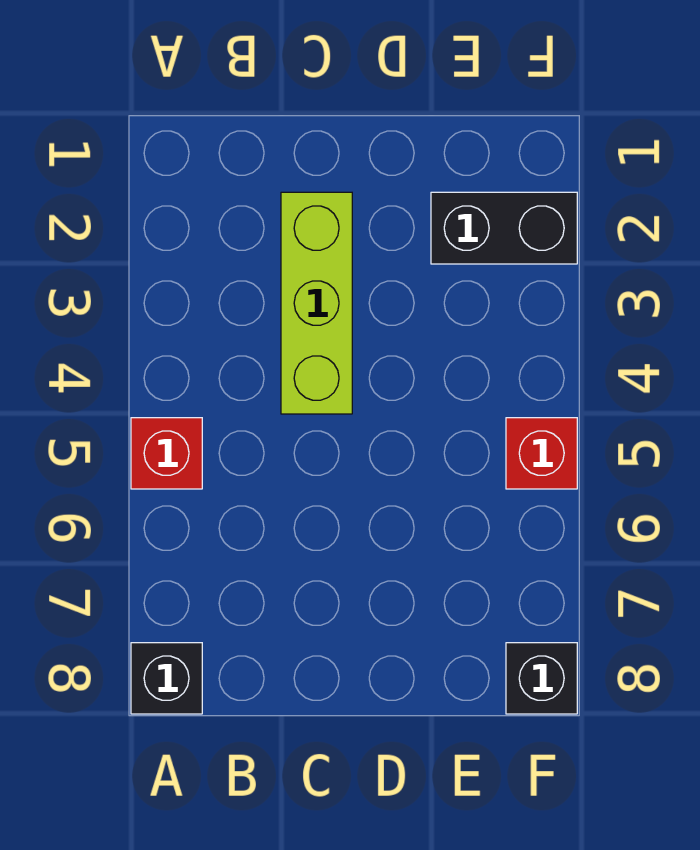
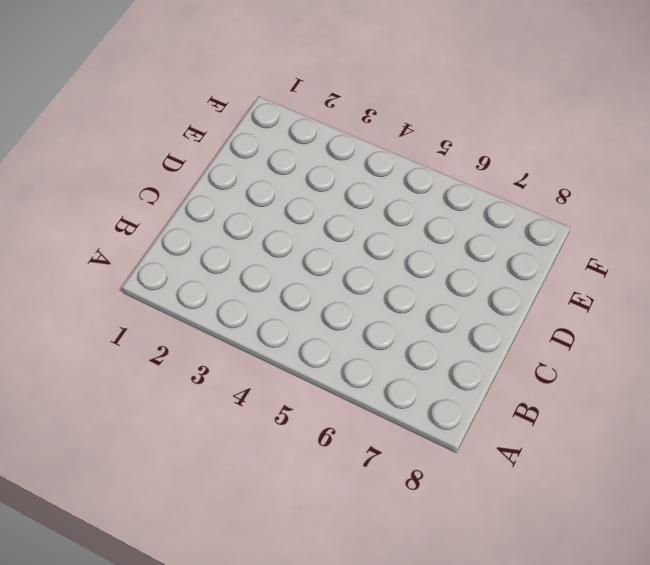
none -> red brick A5 level 1
none -> black brick A8 level 1

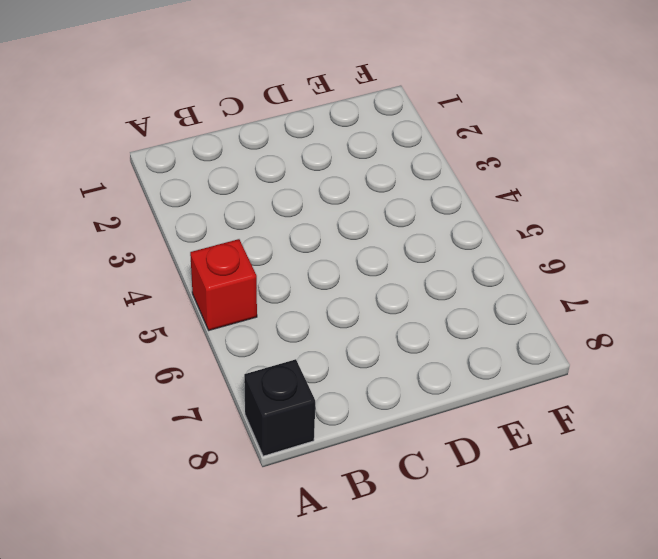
none -> lime brick C2:C4 level 1
none -> black brick E2:F2 level 1

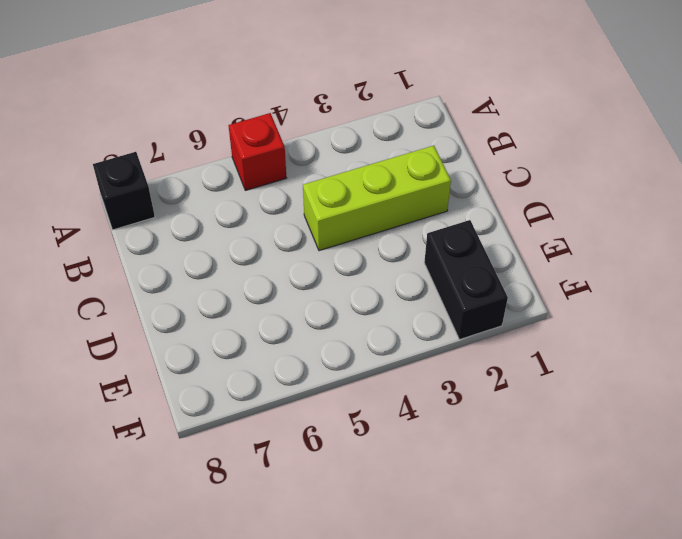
none -> red brick F5 level 1
none -> black brick F8 level 1

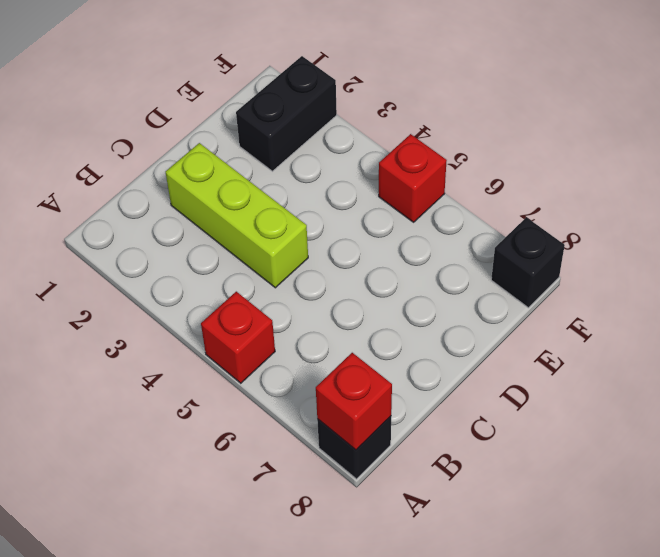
red brick A8 level 2 -> none

